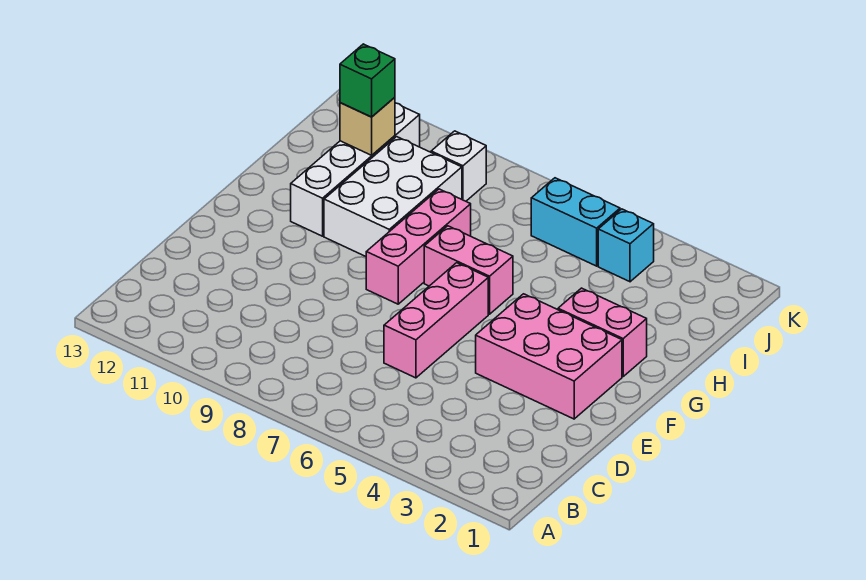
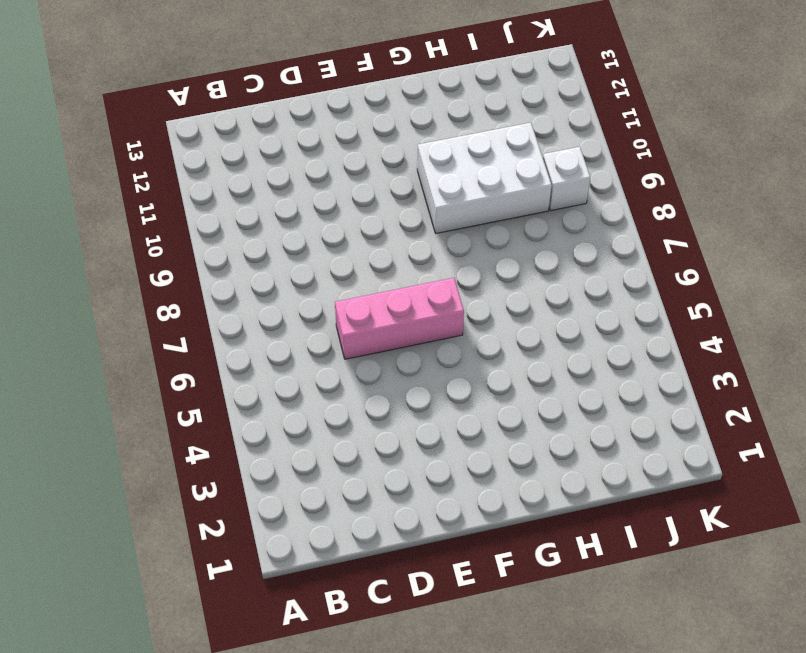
none -> pink brick E2:F4 level 1
none -> pink brick F8:H8 level 1
none -> pink brick G2:G3 level 1

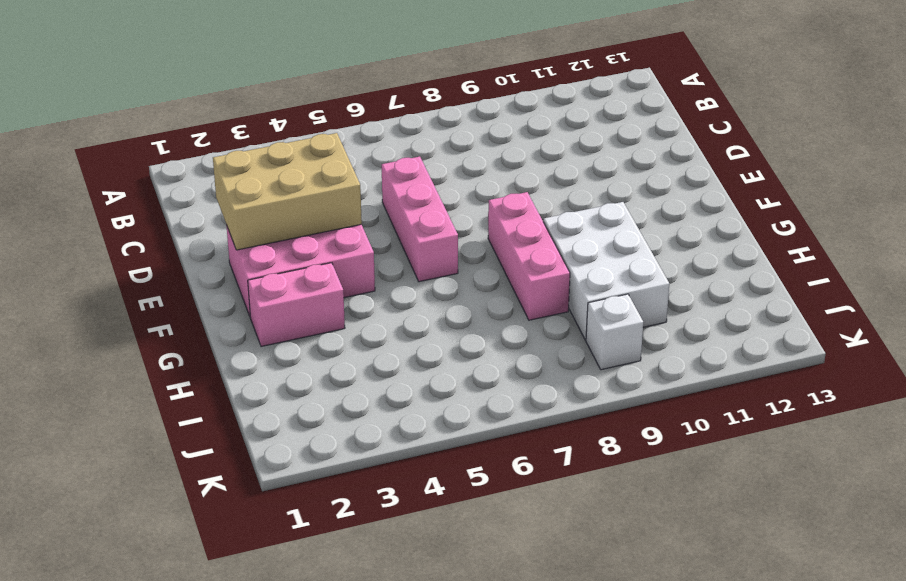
tan brick D2:E4 level 2 -> none
none -> pink brick G6:G7 level 1
none -> white brick G11:J11 level 1
none -> cyan brick J4 level 1

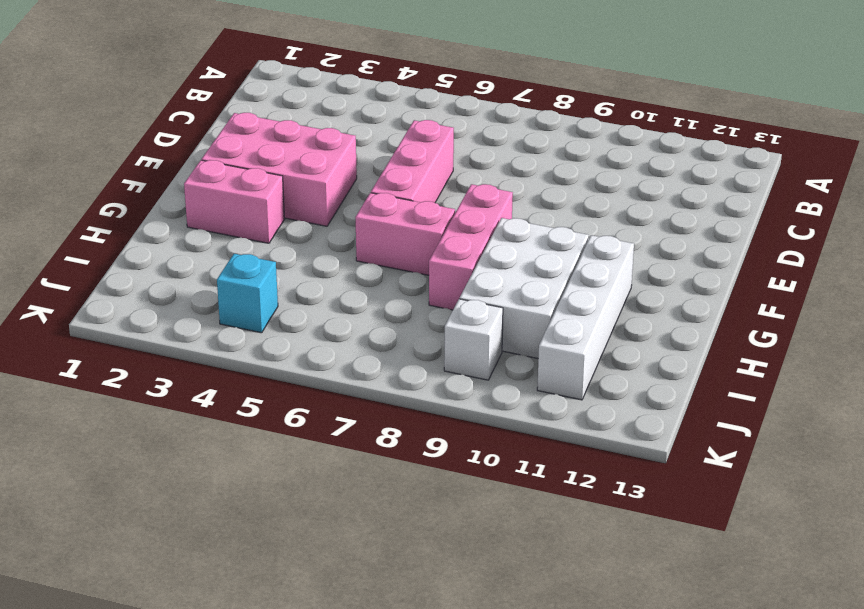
none -> cyan brick J5:J6 level 1
none -> tan brick I11 level 2
none -> green brick I11 level 3

